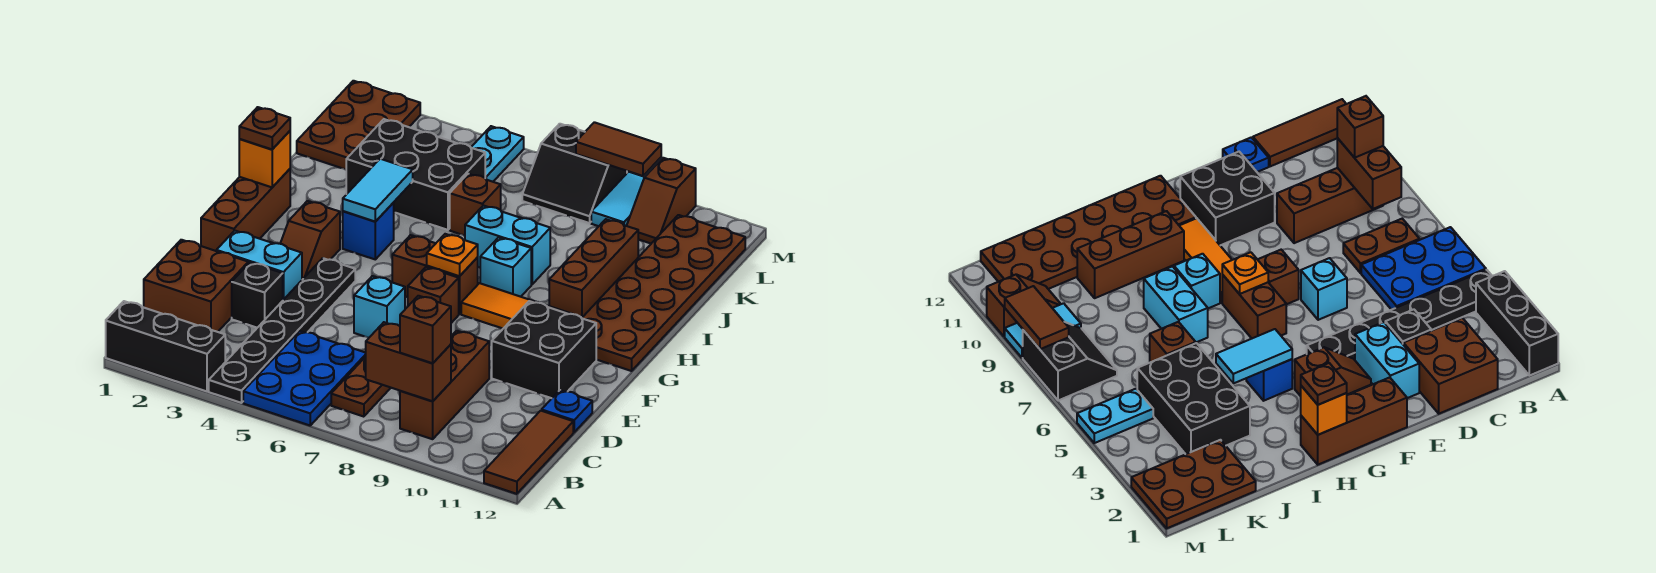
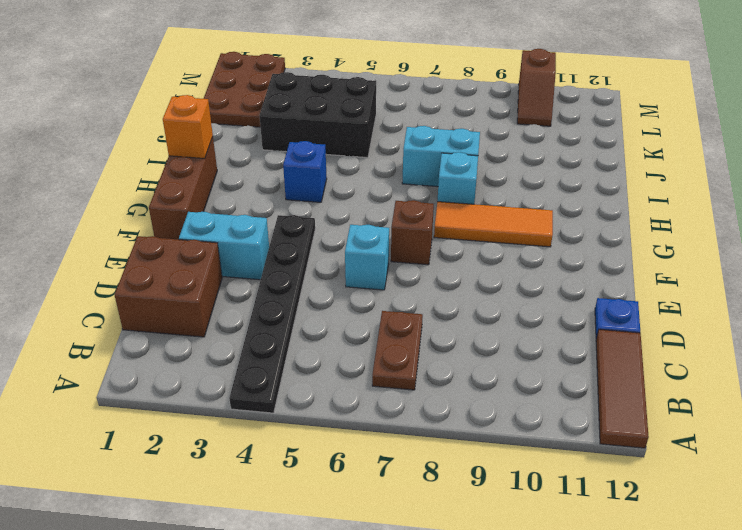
none -> black brick A1:A3 level 1
none -> blue plate A5:C6 level 1
none -> brown brick B9:D9 level 1
none -> black brick D3 level 1

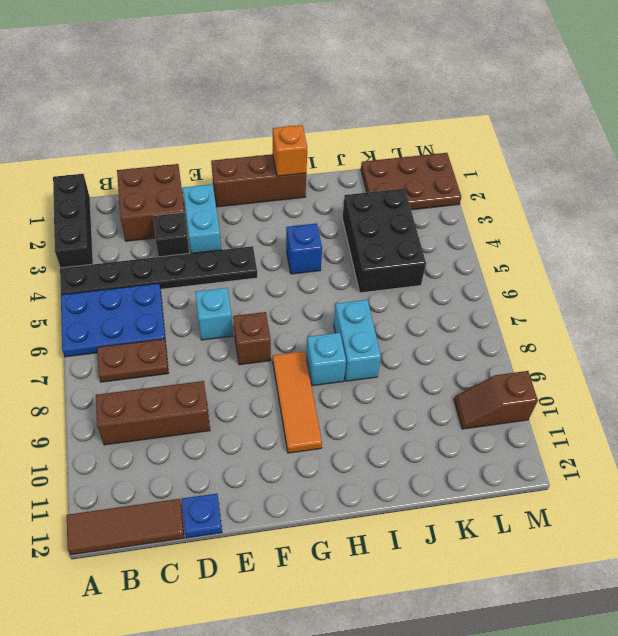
none -> black brick E10:F11 level 1
none -> brown slope F3:G3 level 1 top G
none -> brown brick G6:G7 level 1
none -> brown plate G11:L12 level 1

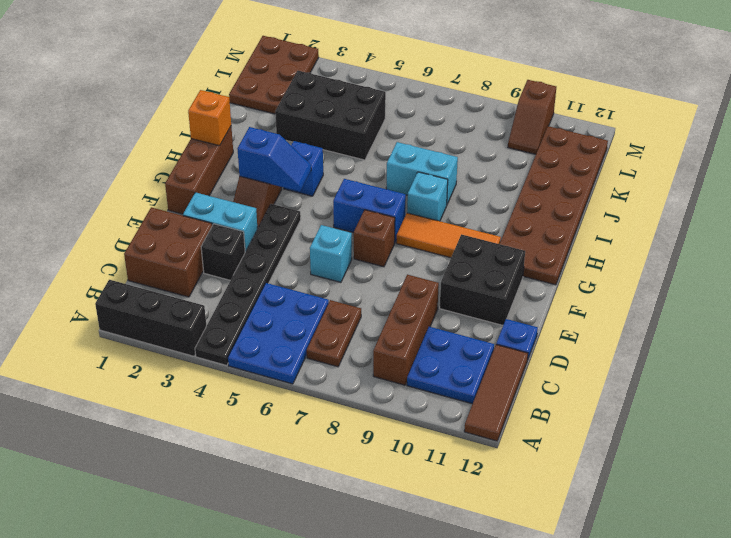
blue plate B10:C11 level 1 -> none
blue slope G3:G4 level 2 top 3 -> none
blue brick G6:G7 level 1 -> brown brick G6:G7 level 1
none -> brown brick H10:J10 level 1
none -> brown brick J6 level 1
none -> cyan plate L5:M5 level 1
none -> black slope L7:M8 level 1 top M

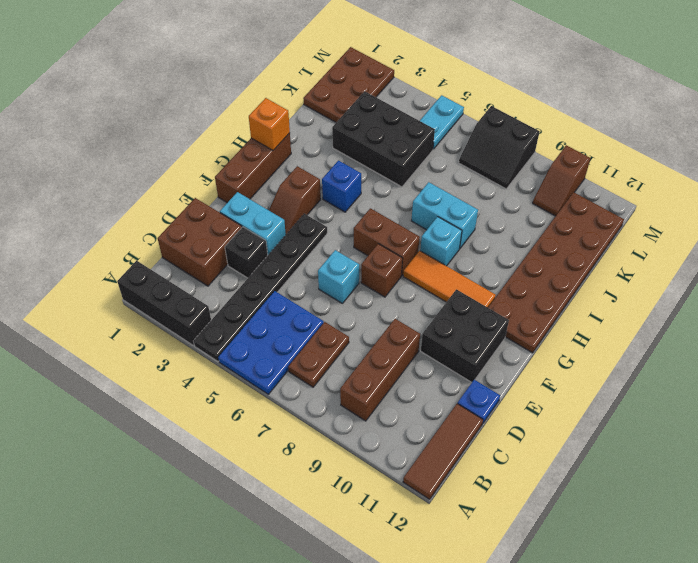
none -> brown brick H10:J10 level 1
none -> brown brick J6 level 1
none -> cyan tile L9:M9 level 1
none -> brown brick B8:B9 level 2

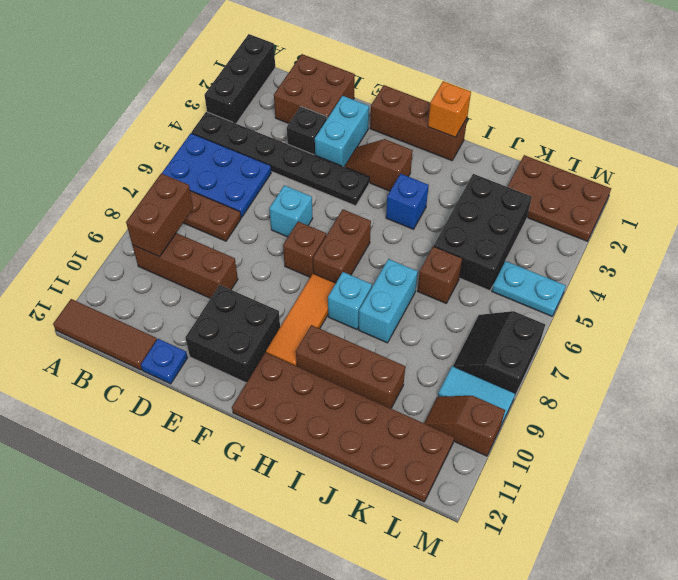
none -> orange plate G7 level 2
none -> cyan tile H4:I4 level 2
none -> brown tile M8:M9 level 2
none -> brown brick B9 level 3

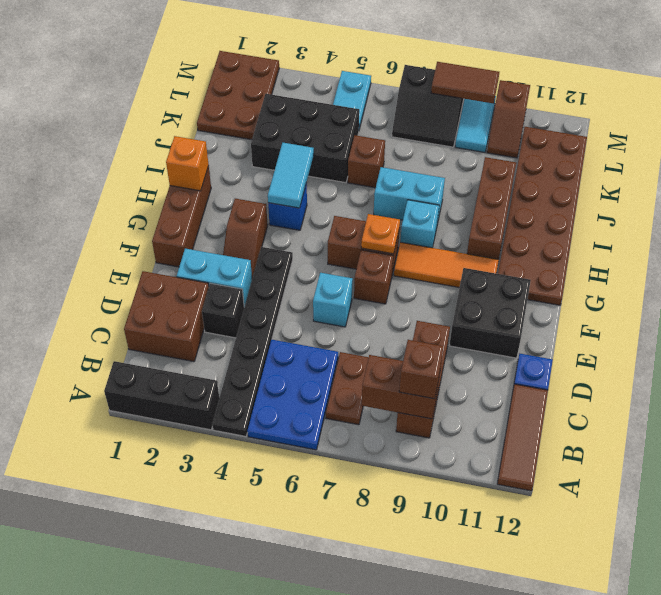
none -> brown plate H1 level 3

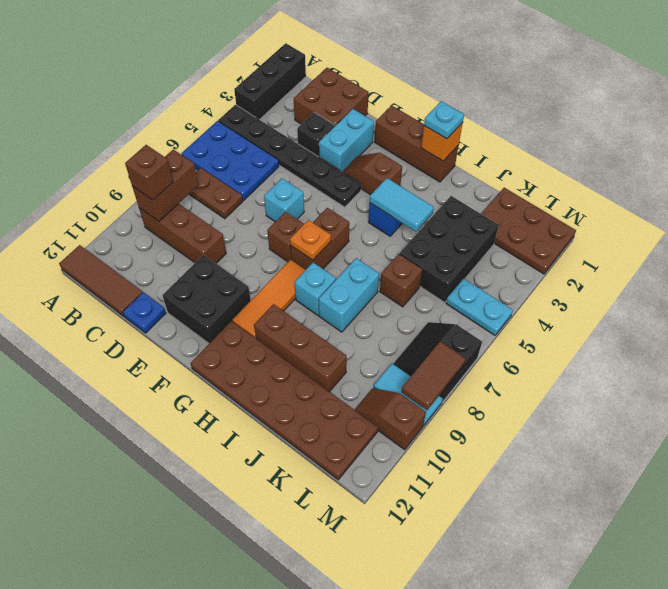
cyan plate H1 level 3 -> brown plate H1 level 3

